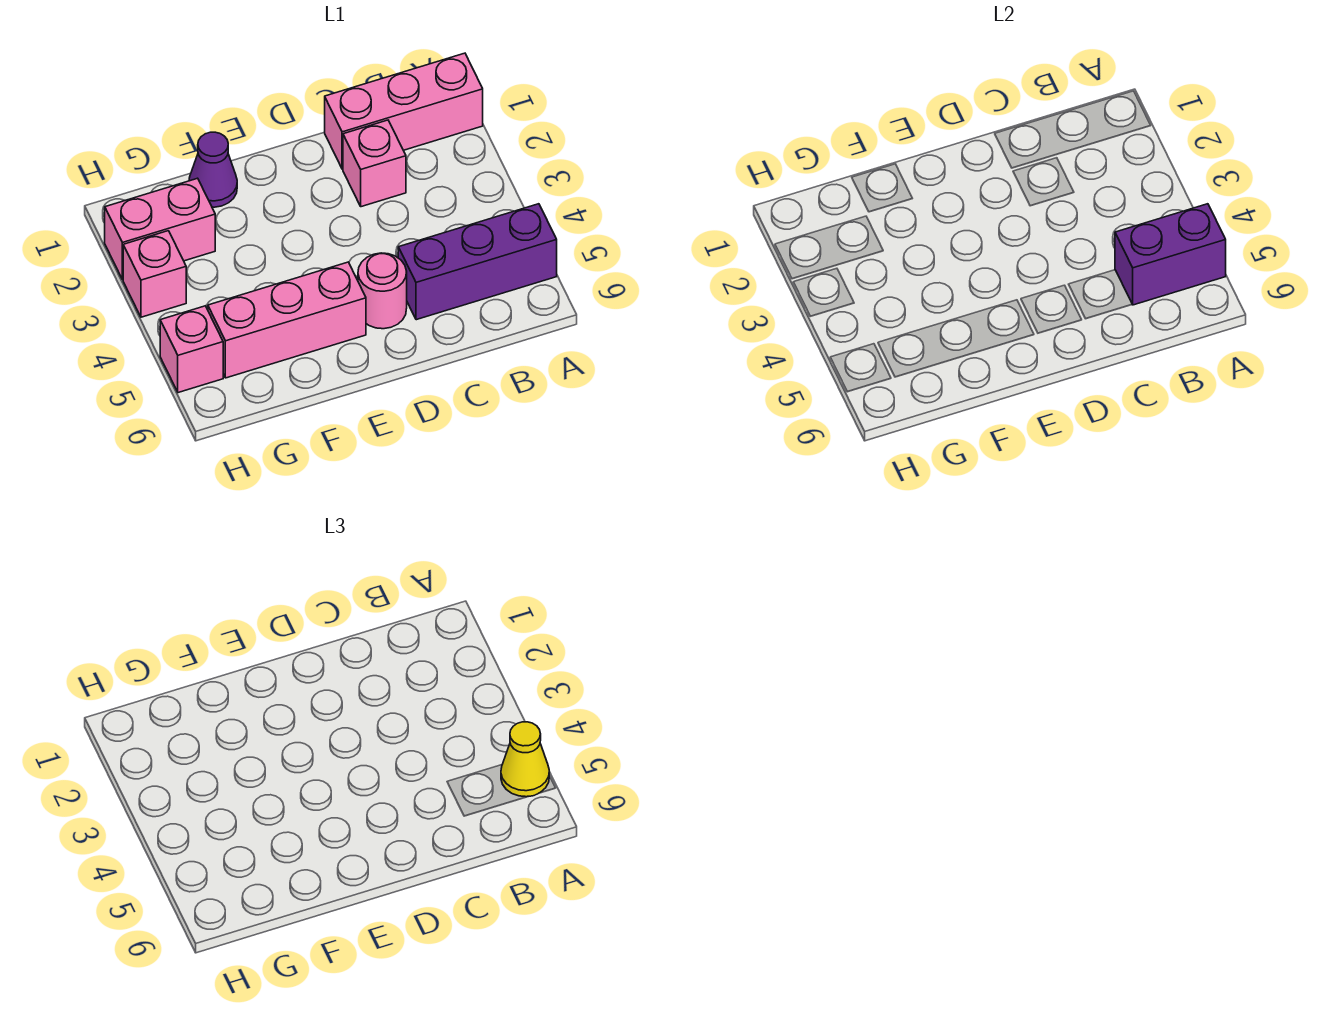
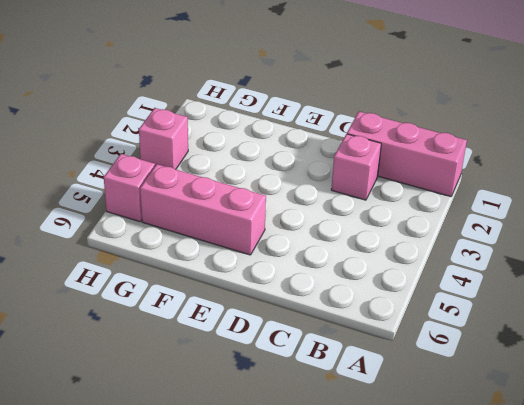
none -> purple brick A5:C5 level 1
none -> pink round brick D5 level 1

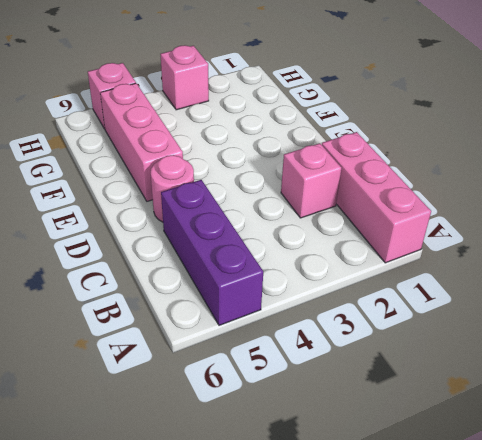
none -> purple cone F1 level 1
none -> pink brick G2:H2 level 1

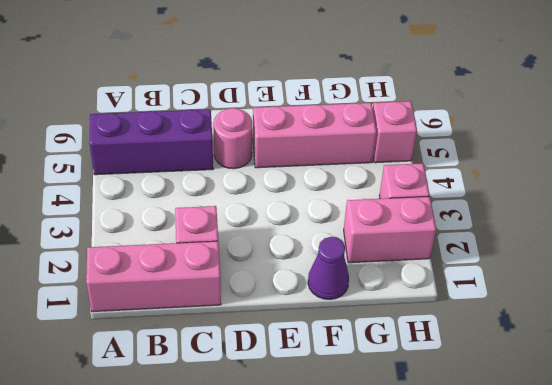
none -> purple brick A5:B5 level 2
none -> yellow cone A5 level 3

